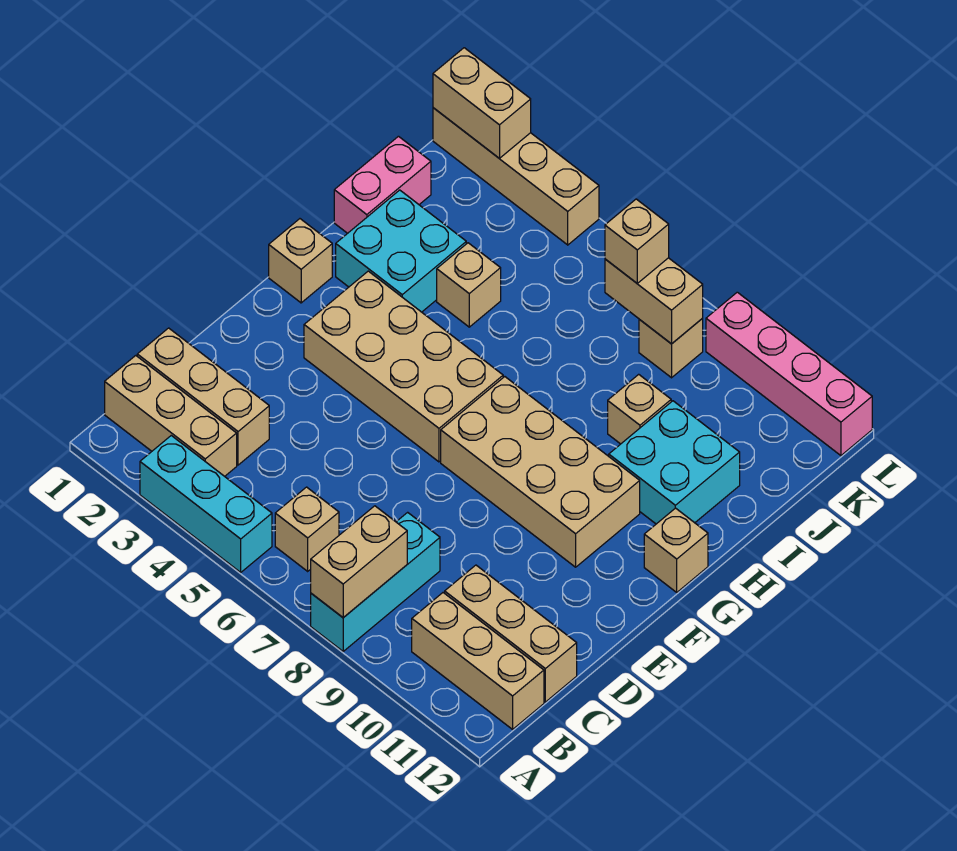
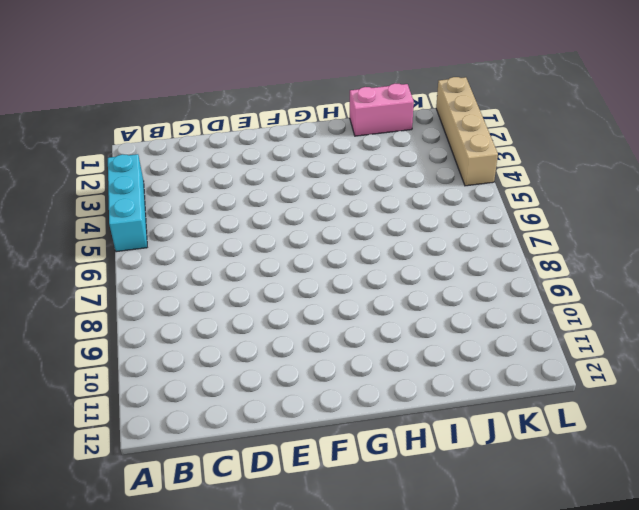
none -> cyan brick A8:C8 level 1
none -> tan brick B1:B3 level 1
none -> tan brick B6 level 1

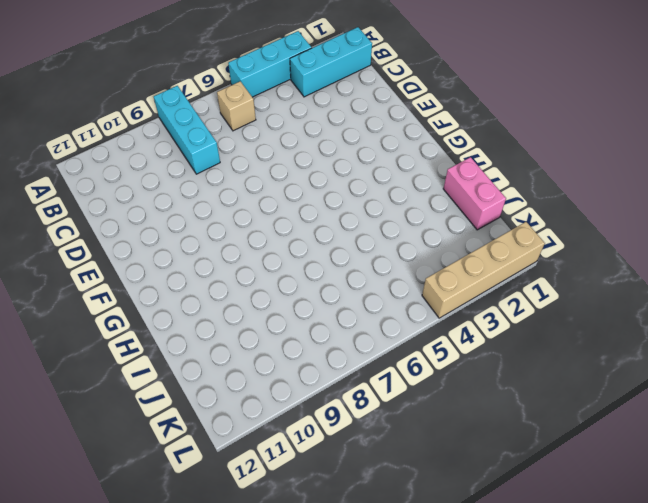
cyan brick B1:B3 level 1 -> tan brick B1:B3 level 1
none -> tan brick B10:B12 level 1
none -> tan brick C1:C3 level 1
none -> tan brick C10:C12 level 1

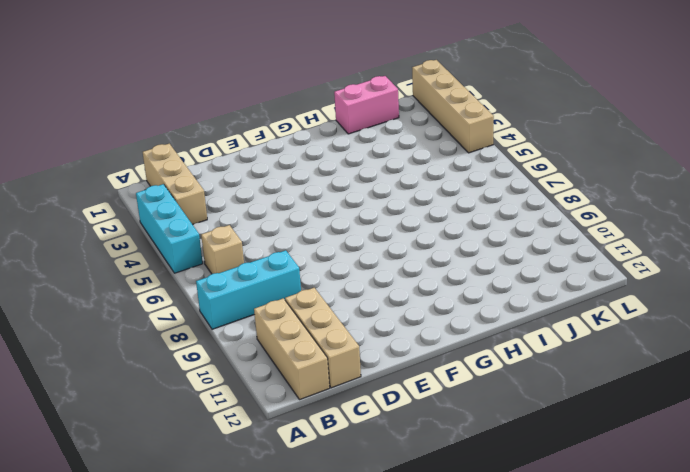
none -> tan brick C1:C3 level 1
none -> tan brick F3:G6 level 1
none -> tan brick F7:G10 level 1

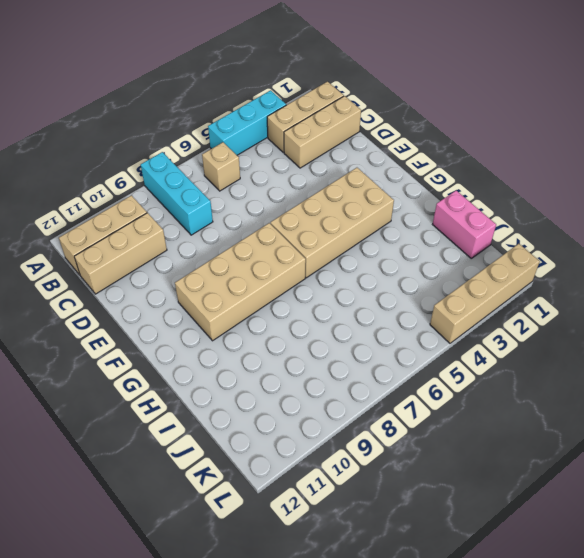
none -> tan brick G1 level 1
none -> tan brick G12 level 1
none -> cyan brick H2:I3 level 1

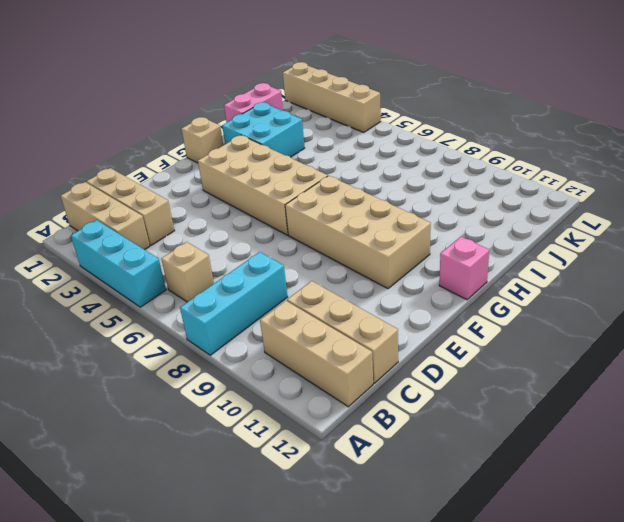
pink brick G12 level 1 -> tan brick G12 level 1
none -> cyan brick H10:I11 level 1
none -> tan brick I4 level 1
none -> tan brick I9 level 1

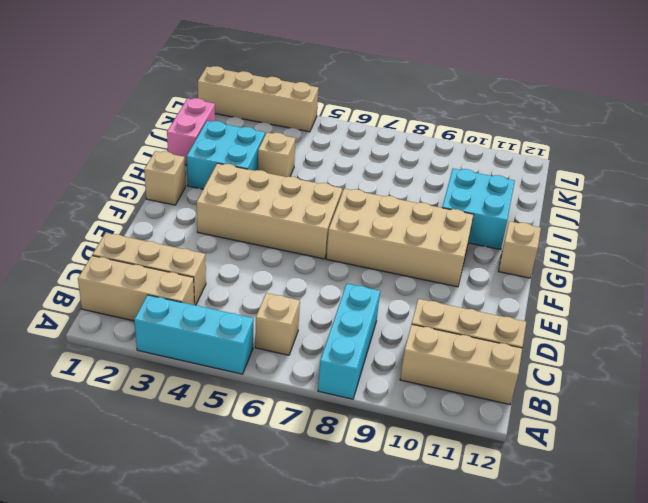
none -> tan brick I9 level 1
none -> tan brick K8 level 1
none -> pink brick L9:L12 level 1

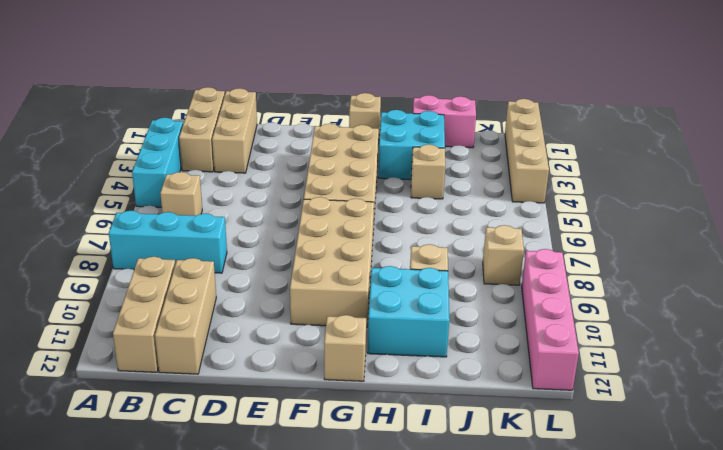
none -> tan brick A8:B8 level 2
none -> tan brick K7:K8 level 2
none -> tan brick L1:L2 level 2

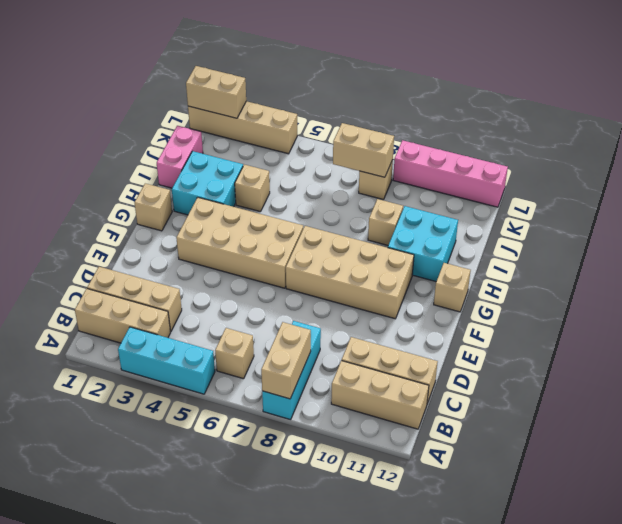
none -> tan brick K7 level 3

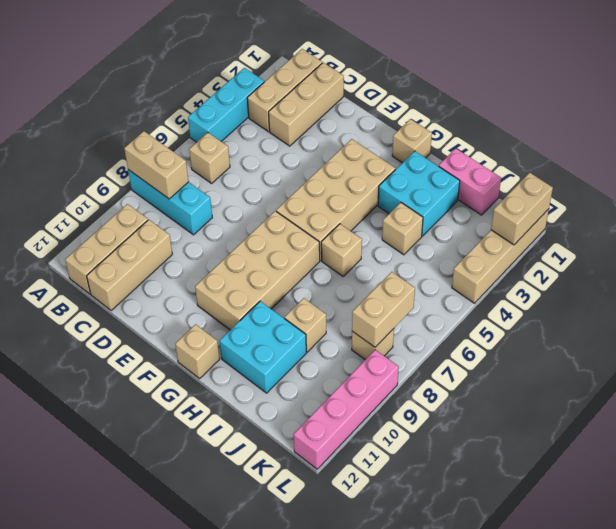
tan brick H6 level 1 -> tan brick K7 level 3

